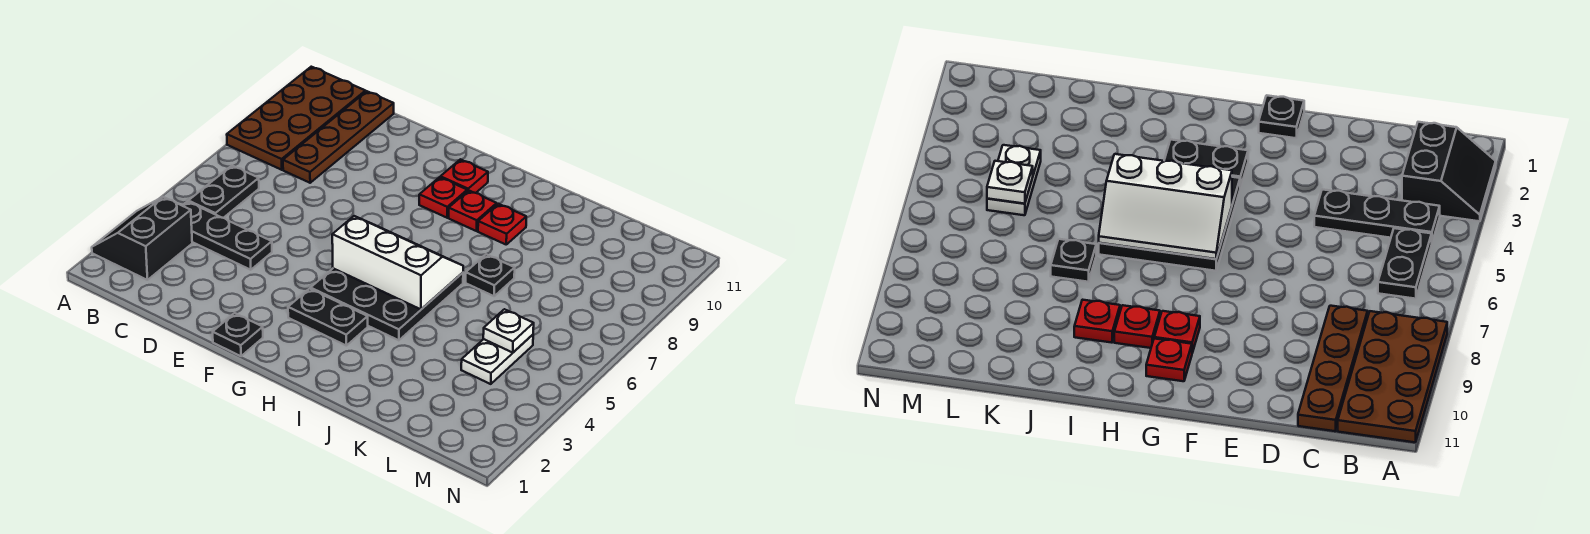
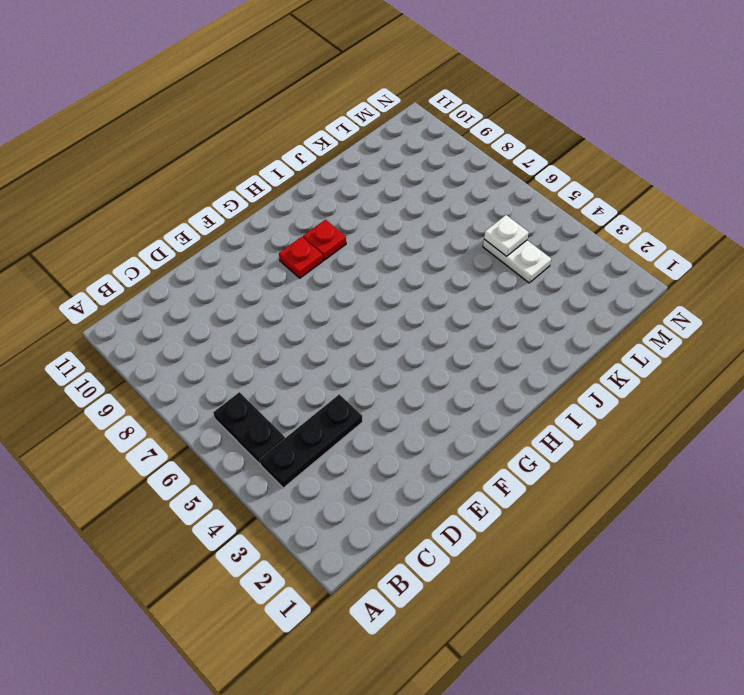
none -> black slope A2:B3 level 1 top B
none -> brown plate A8:B11 level 1
none -> brown plate C8:C11 level 1

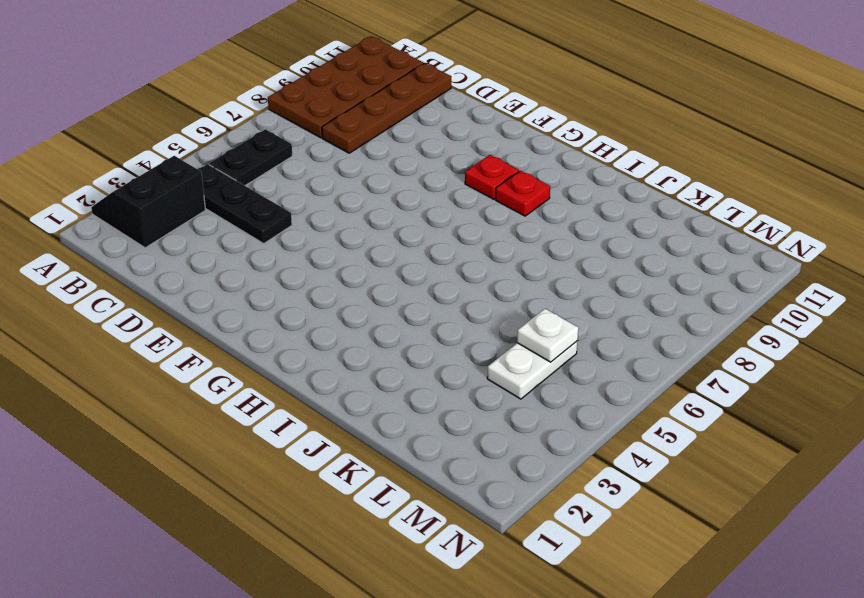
none -> black plate F1 level 1
none -> black plate G3:H3 level 1
none -> black plate G4:I6 level 1

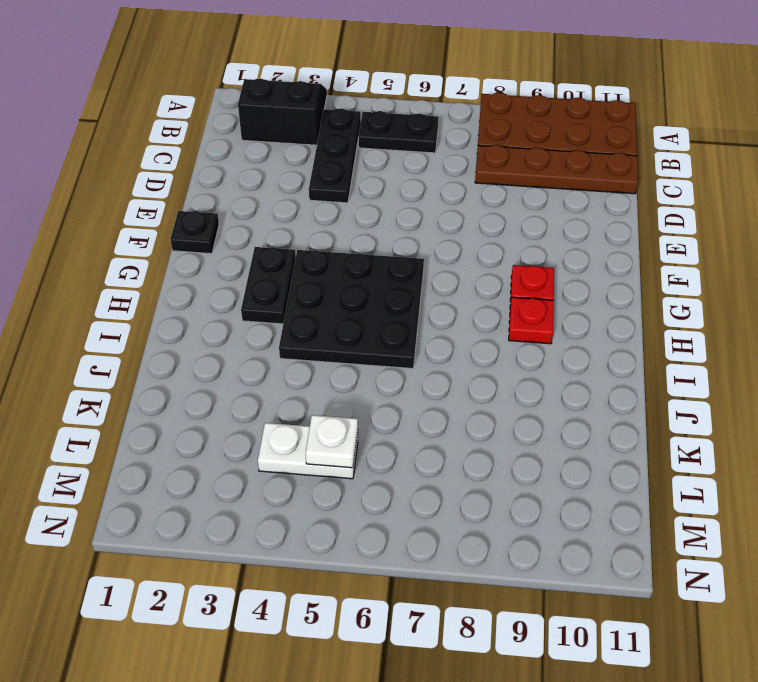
none -> red plate G10 level 1
none -> red plate I9 level 1
none -> black plate J7 level 1

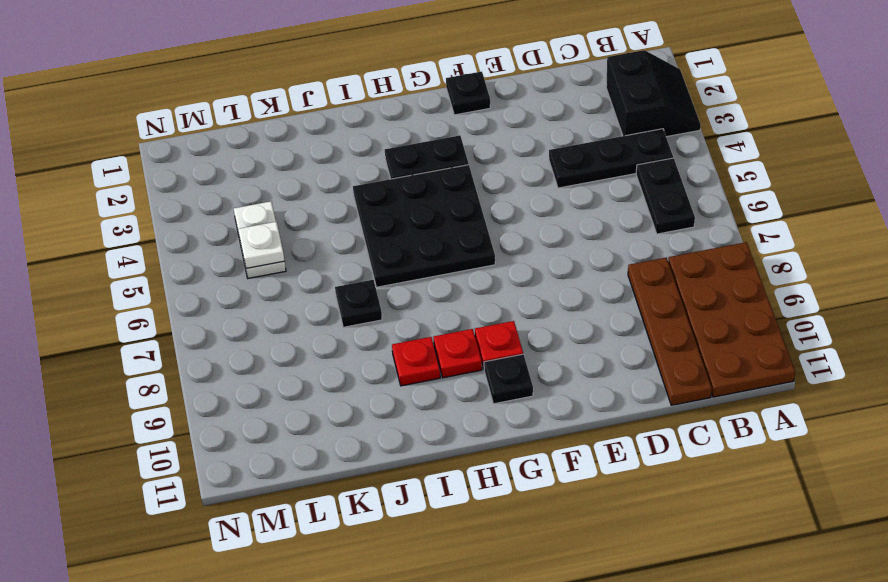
black plate G10 level 1 -> red plate G10 level 1
none -> white slope G5:I6 level 2 top 5

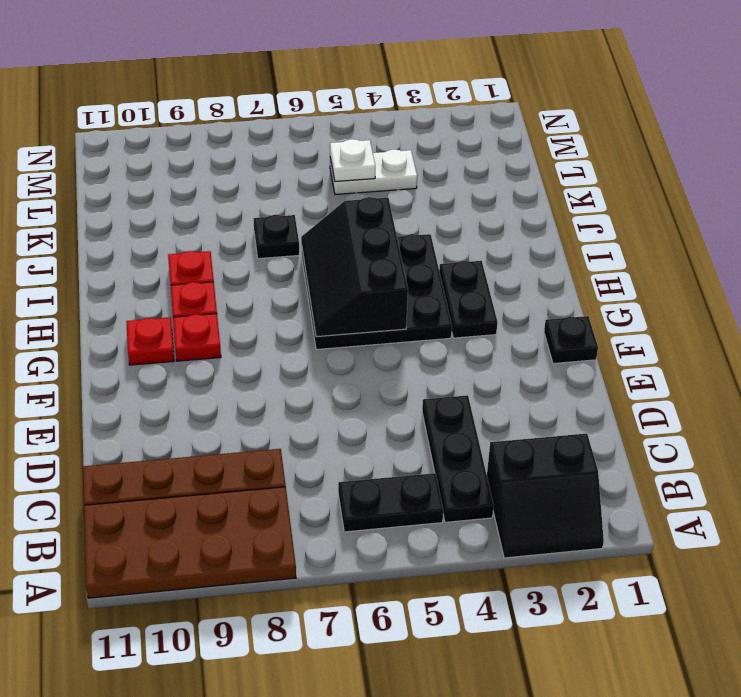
black slope G5:I6 level 2 top 5 -> white slope G5:I6 level 2 top 5

